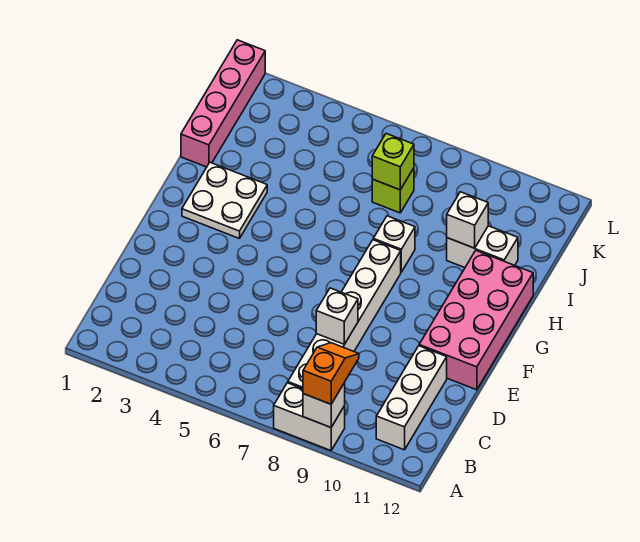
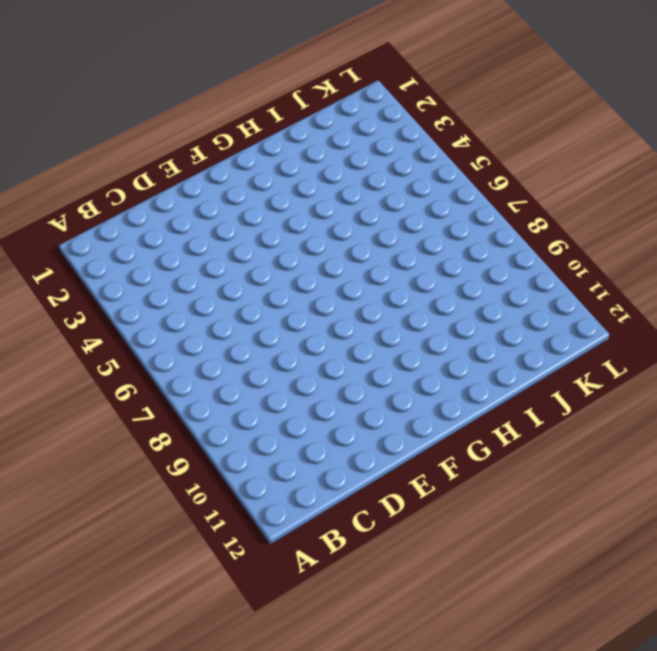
none -> white brick A8:A9 level 1
none -> white brick B8:G8 level 1
none -> white brick B11:D11 level 1

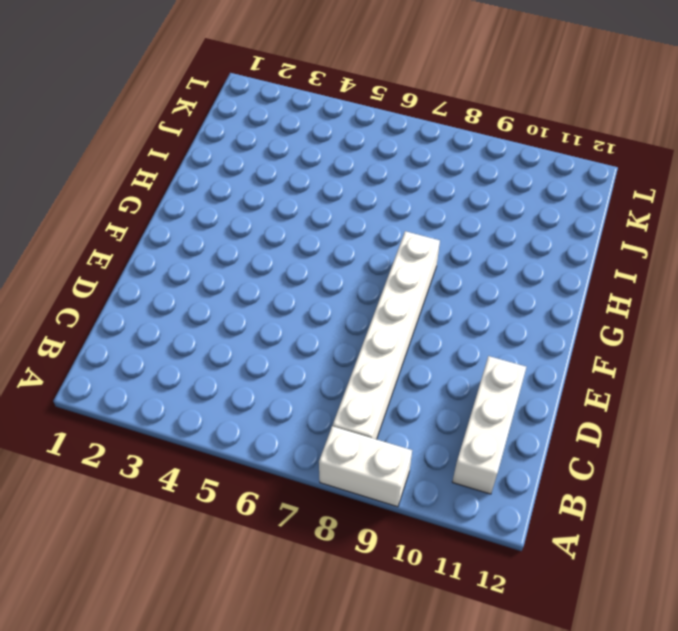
none -> pink brick E11:H12 level 1
none -> white plate G2:H3 level 1
none -> white brick H8 level 1

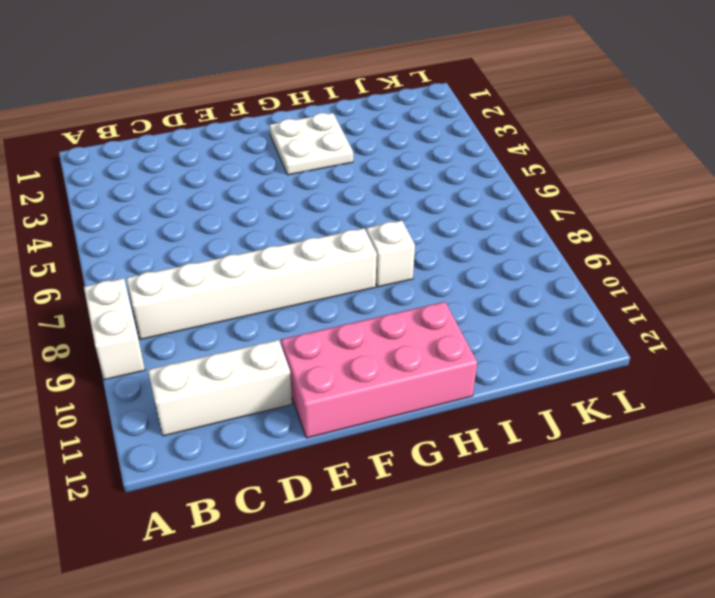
none -> pink brick I1:L1 level 1
none -> white brick I10:I11 level 1
none -> lime brick J7 level 1

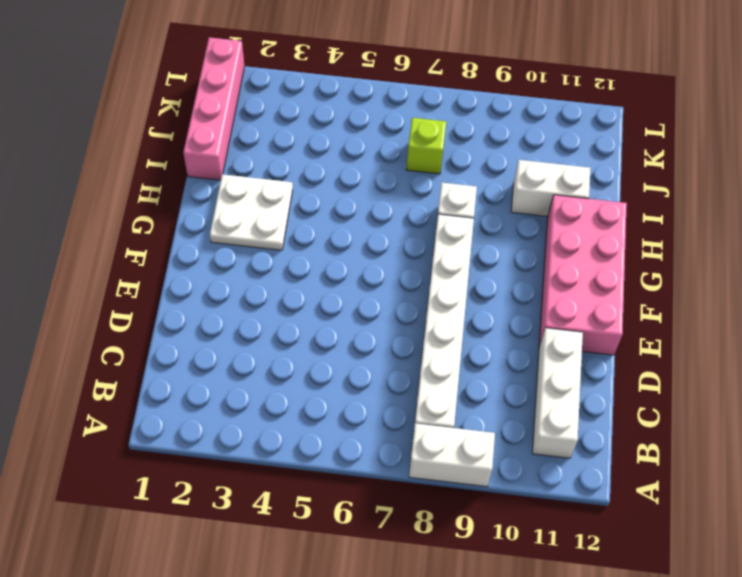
none -> white brick A9 level 2
none -> white brick D8 level 2
none -> white brick I10 level 2

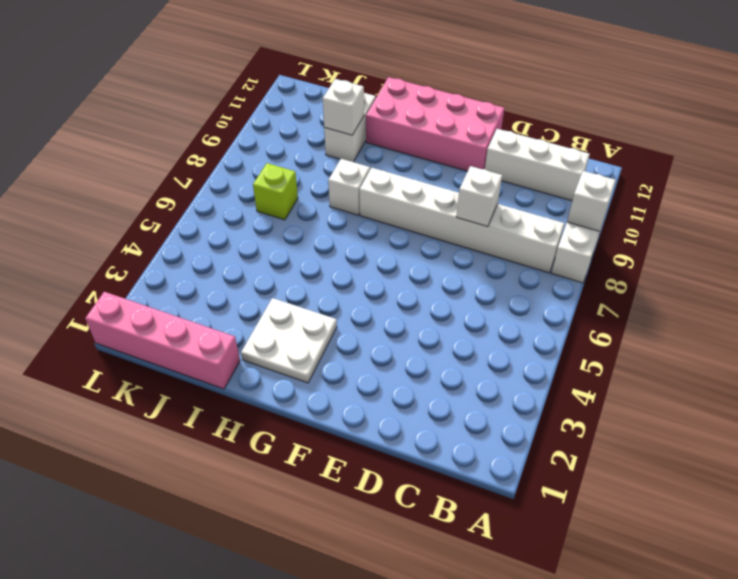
none -> lime brick J7 level 2
none -> orange slope A9:B9 level 3 top A

